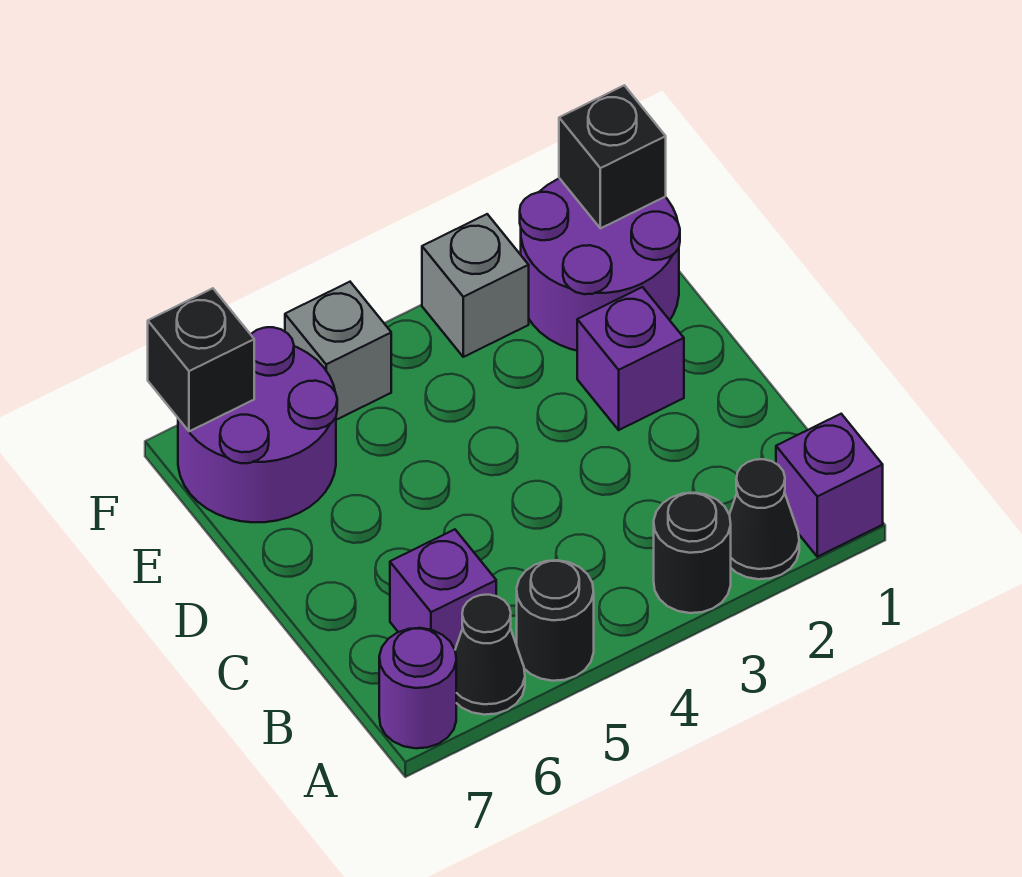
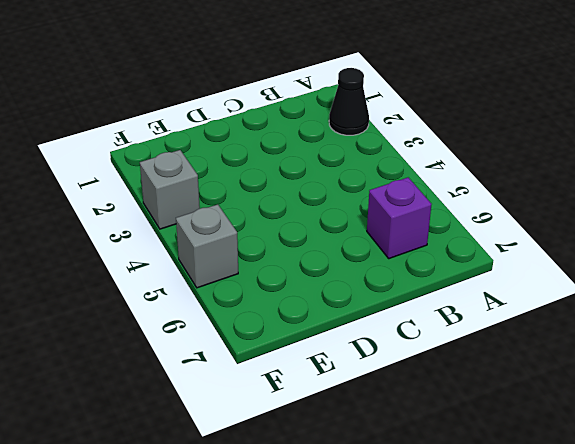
none -> purple brick A1 level 1
none -> black round brick A3 level 1
none -> black round brick A5 level 1

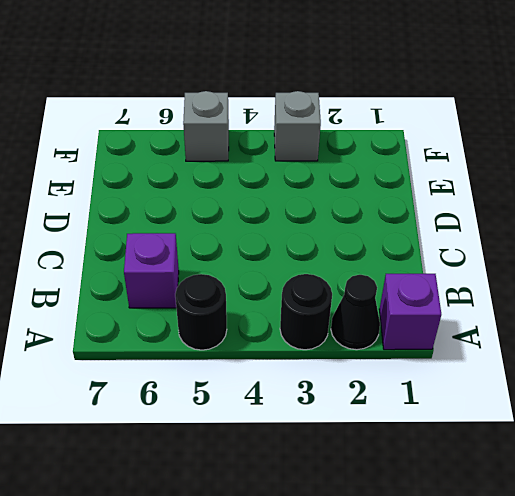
none -> black cone A6 level 1
none -> purple round brick A7 level 1
none -> purple brick D2 level 1

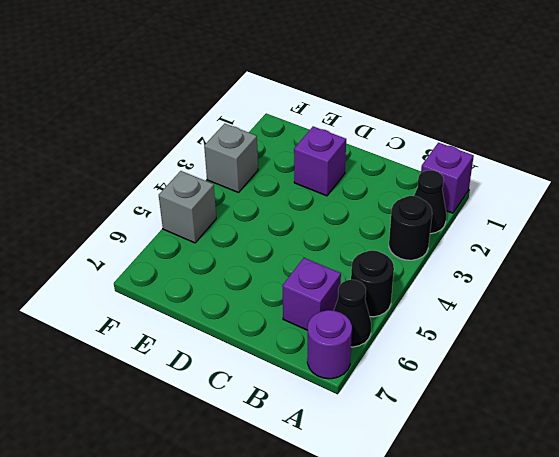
none -> purple round brick E1:F2 level 1
none -> purple round brick E6:F7 level 1
none -> black brick F1 level 2

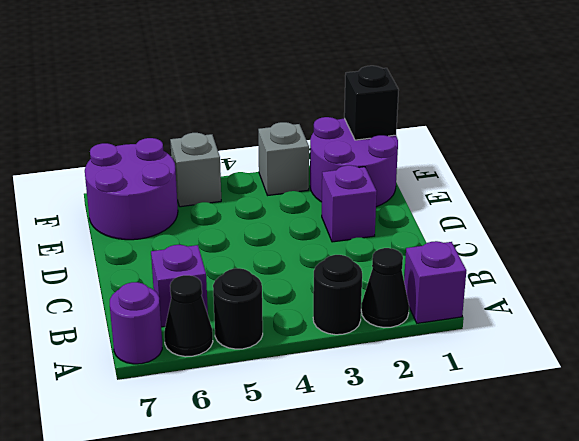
none -> black brick F7 level 2

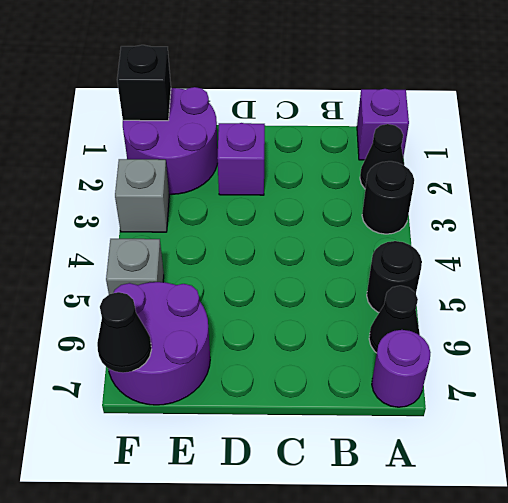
black cone F7 level 2 -> black brick F7 level 2
none -> purple brick B6 level 1

